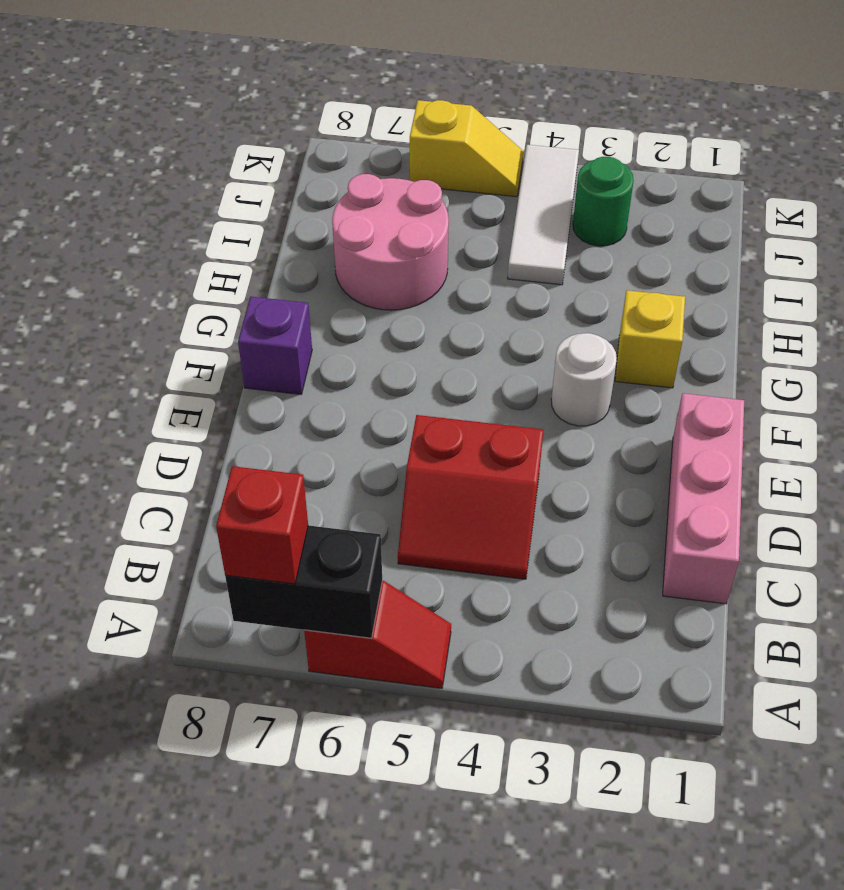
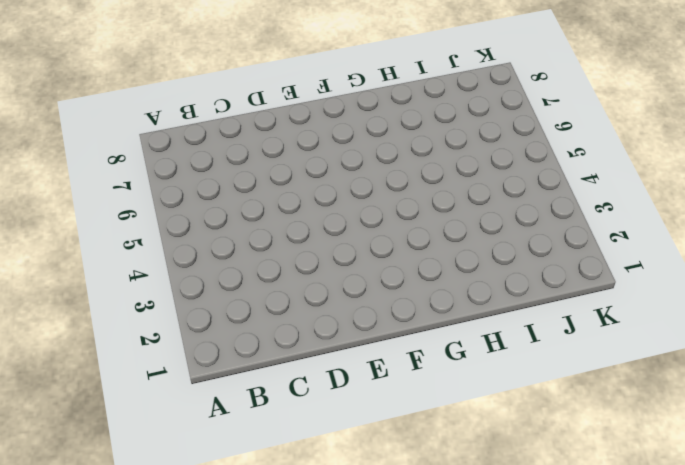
none -> red slope A5:A6 level 1 top 6
none -> pink brick C1:E1 level 1
none -> red slope C4:D5 level 1 top D

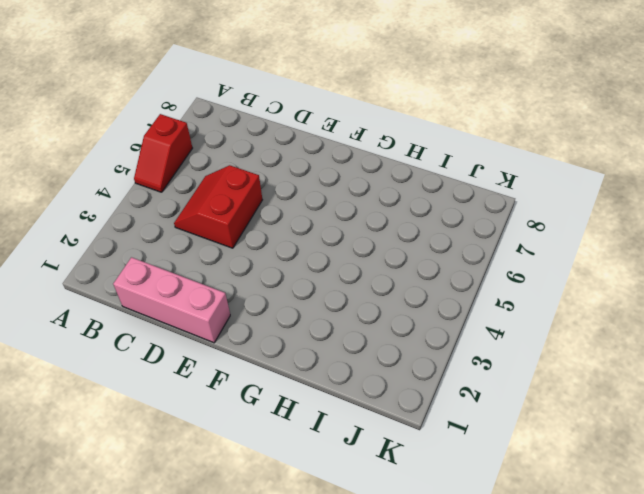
none -> white round brick F3 level 1
none -> purple brick F8 level 1
none -> yellow brick G2 level 1

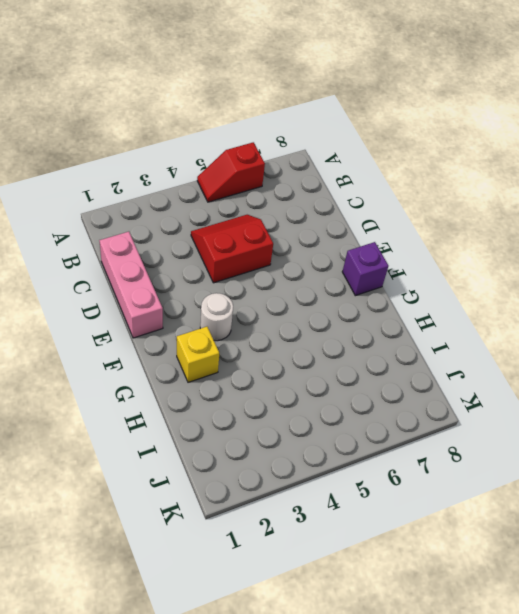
none -> pink round brick H6:I7 level 1
none -> white tile I4:K4 level 1
none -> green round brick J3 level 1

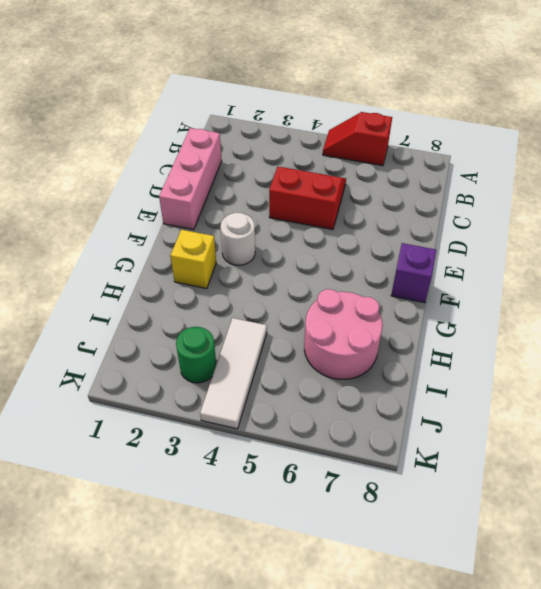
none -> yellow slope K5:K6 level 1 top 6
none -> black brick A6:A7 level 2
none -> red brick A7 level 3

